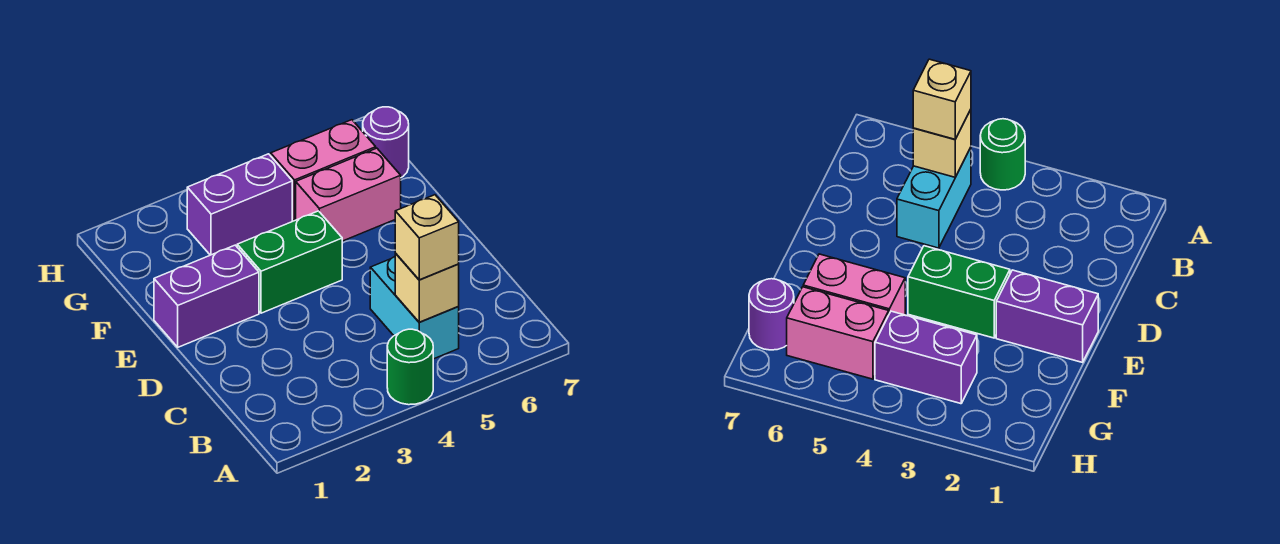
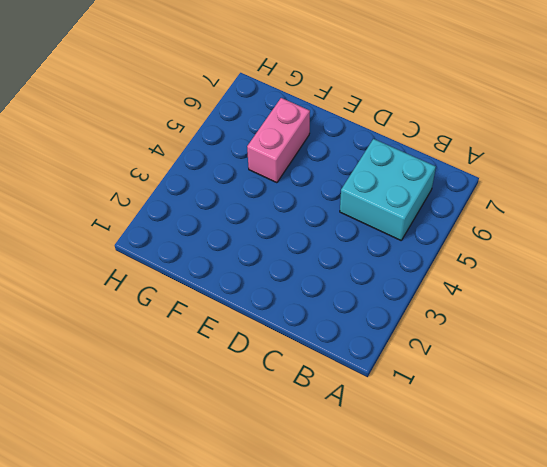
cyan brick B5:C6 level 1 -> cyan brick B5:C5 level 1
none -> green round brick A4 level 1
none -> purple brick E1:E2 level 1

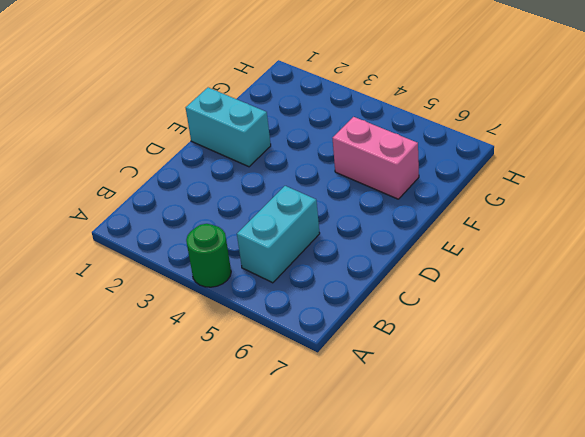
cyan brick E1:E2 level 1 -> purple brick E1:E2 level 1
none -> green brick E3:E4 level 1
none -> purple brick G3:G4 level 1

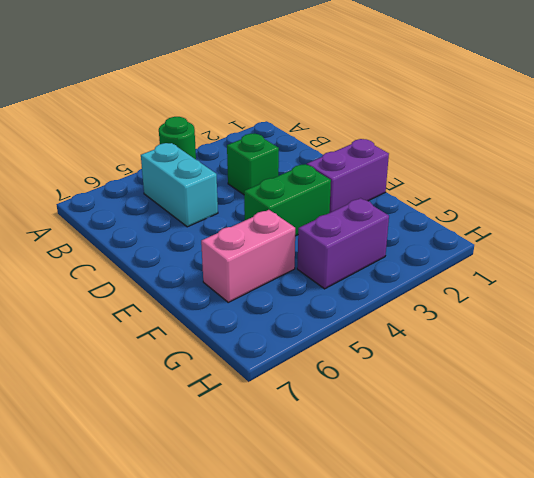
green brick C3 level 1 -> none
none -> pink brick G5:G6 level 1
none -> purple round brick G7 level 1

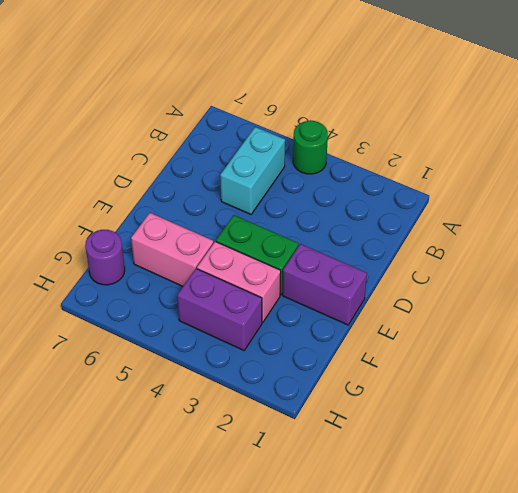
pink brick F3:F4 level 1 -> pink brick G5:G6 level 1
none -> tan brick B5 level 2
none -> tan brick B5 level 3

